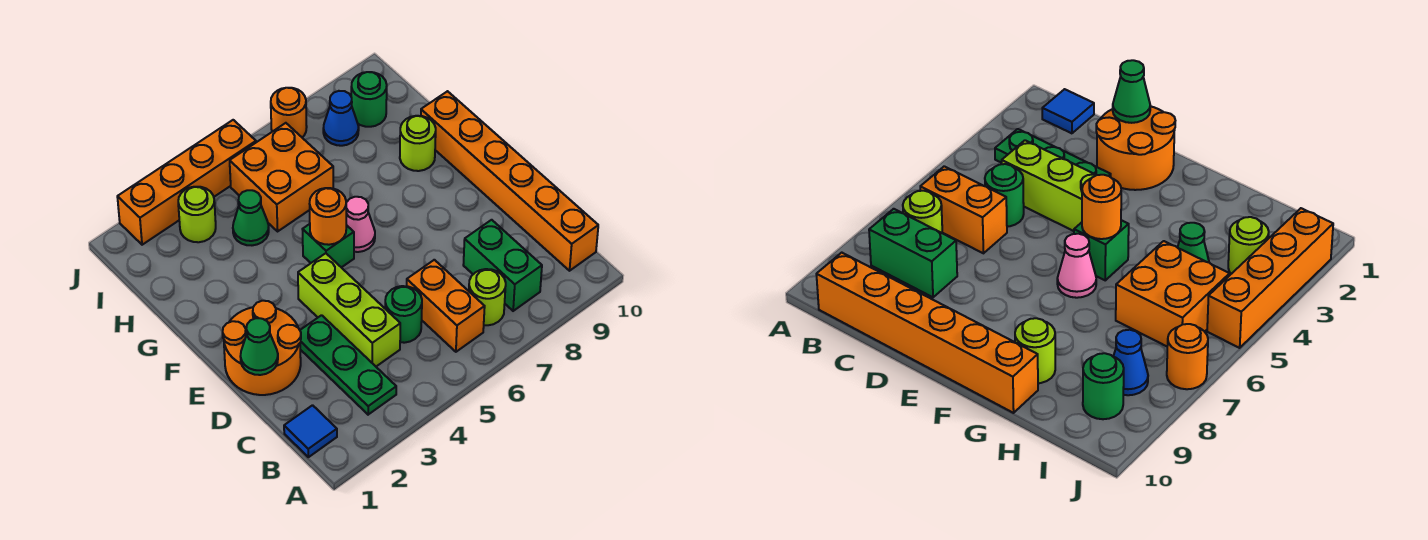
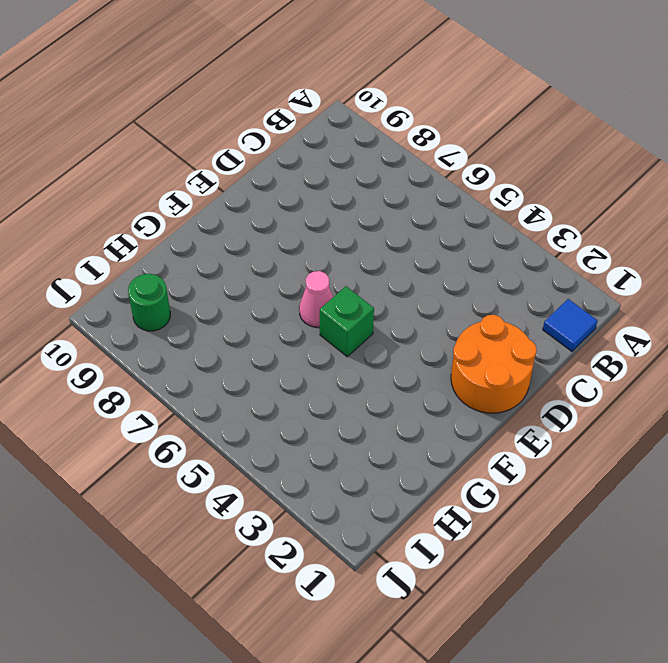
none -> green plate B3:D3 level 1
none -> orange brick B6:C6 level 1
none -> lime round brick B7 level 1

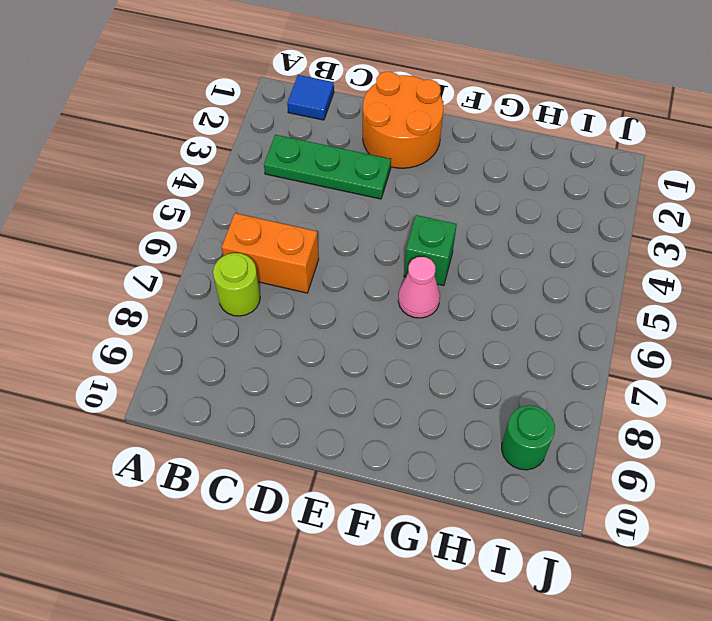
none -> green brick B8:C8 level 1
none -> orange brick B10:G10 level 1
none -> lime brick C4:E4 level 1

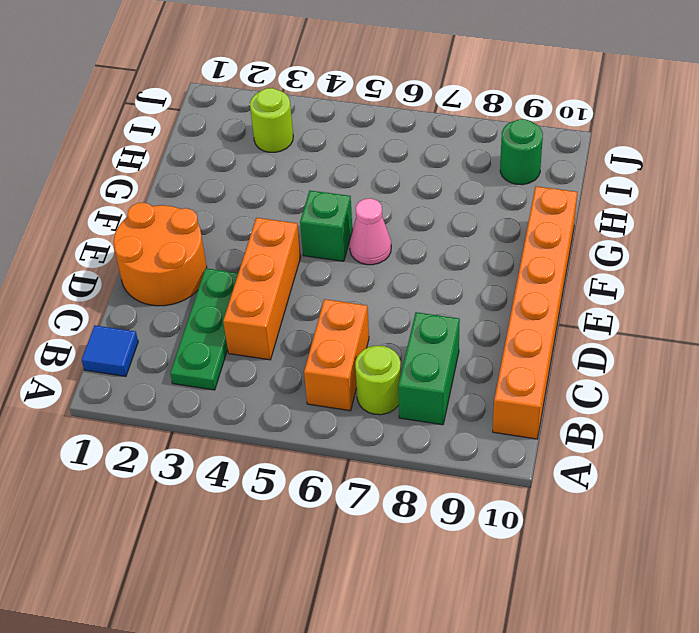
orange brick C4:E4 level 1 -> lime brick C4:E4 level 1
none -> green round brick C5 level 1
none -> lime round brick G9 level 1
none -> green cone H4 level 1

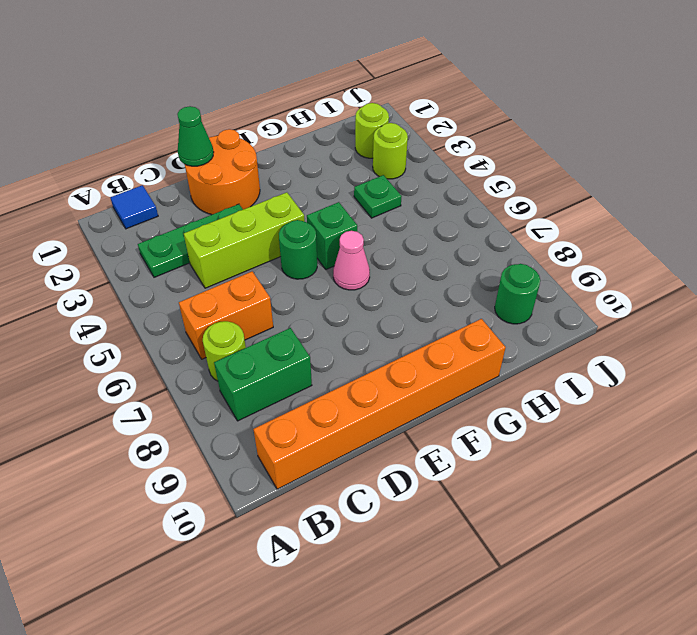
green round brick E5 level 1 -> green round brick C5 level 1
green plate H4 level 1 -> green cone H4 level 1
lime round brick I2 level 1 -> lime round brick G9 level 1
none -> orange brick H5:I6 level 1
none -> blue cone I8 level 1
none -> orange brick J2:J5 level 1

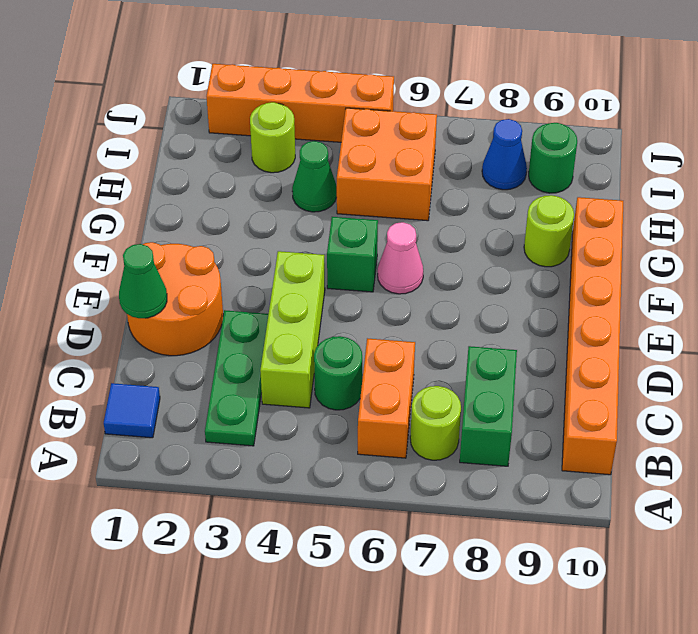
none -> orange round brick J7 level 1
none -> orange round brick F5 level 2

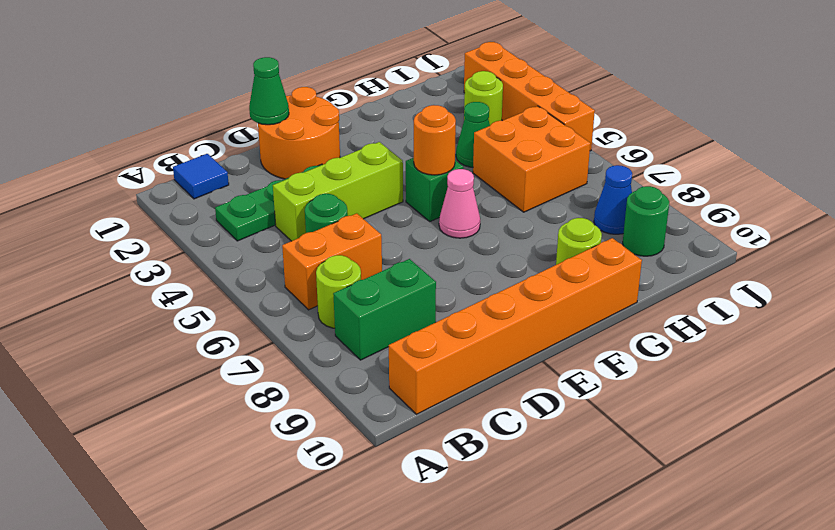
none -> orange round brick J7 level 1

